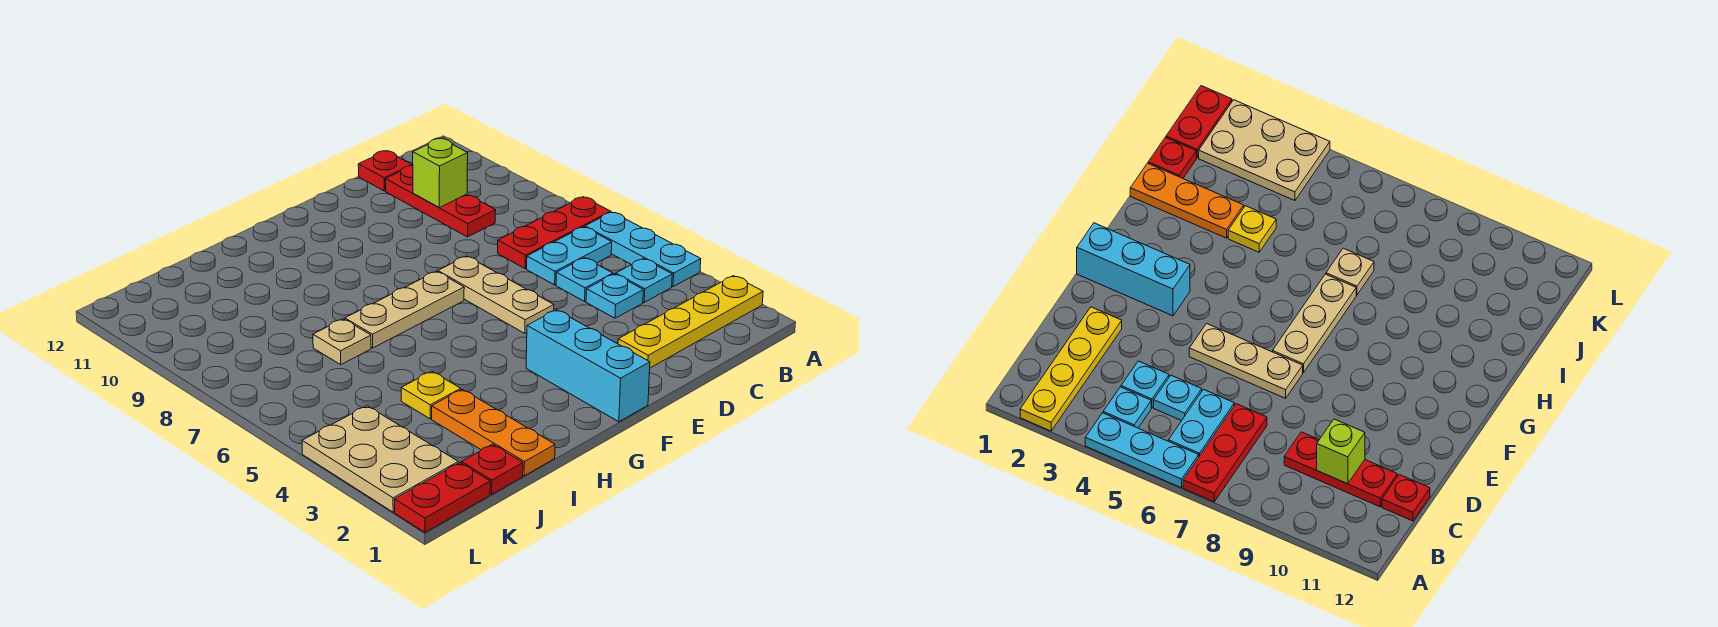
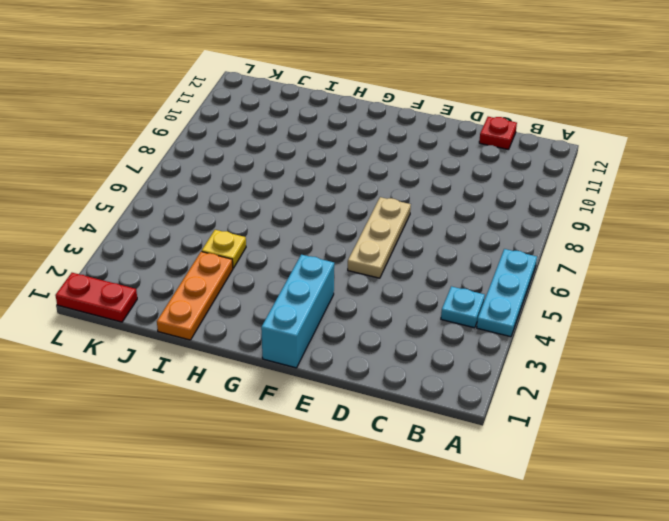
none -> yellow plate A2:D2 level 1
none -> red plate A7:C7 level 1
none -> cyan plate B6:C6 level 1

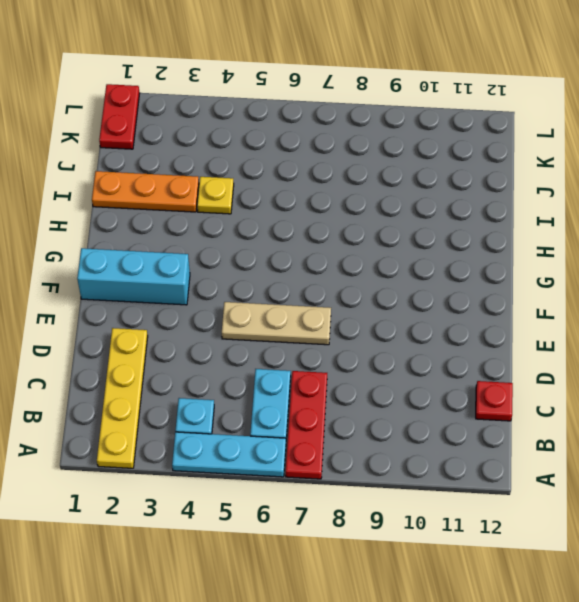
none -> cyan plate C4 level 1
none -> cyan plate C5 level 1
none -> red plate C9:C11 level 1

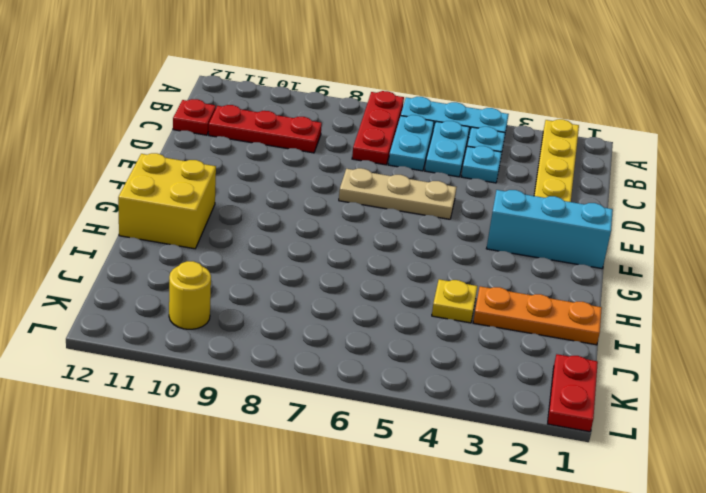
cyan plate B5:C5 level 1 -> cyan plate C5 level 1
yellow brick G11:H12 level 1 -> none
yellow round brick K10 level 1 -> none
none -> tan plate F7:H7 level 1
none -> tan plate I7 level 1
none -> red plate J1 level 1

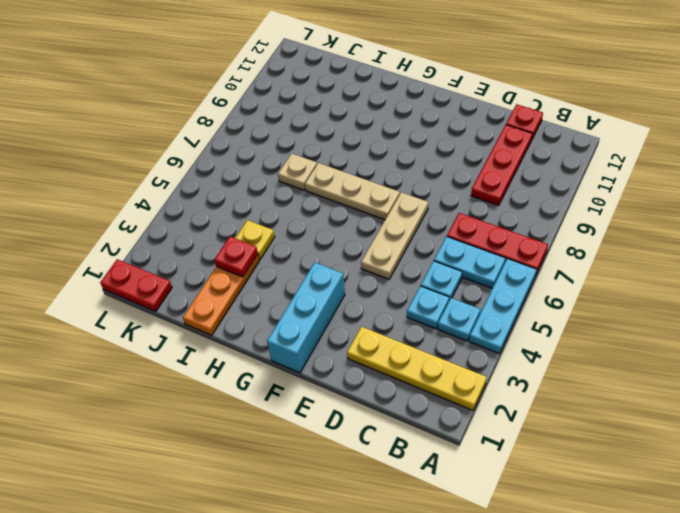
red plate I3 level 2 -> red plate J1 level 1
none -> tan plate K2:L4 level 1
none -> lime brick C10 level 2

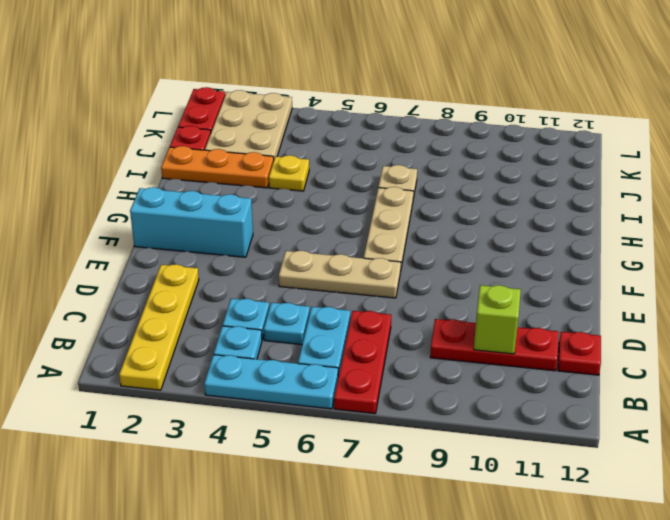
tan plate J2:L3 level 1 -> tan plate K2:L4 level 1

